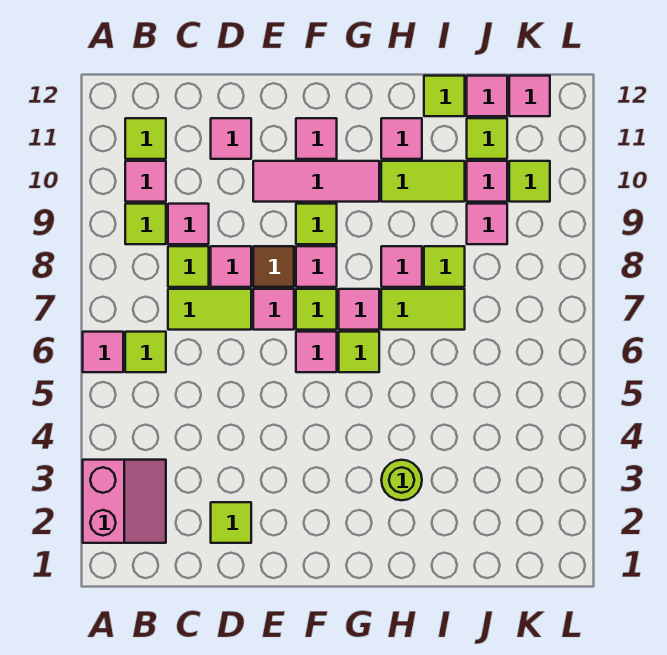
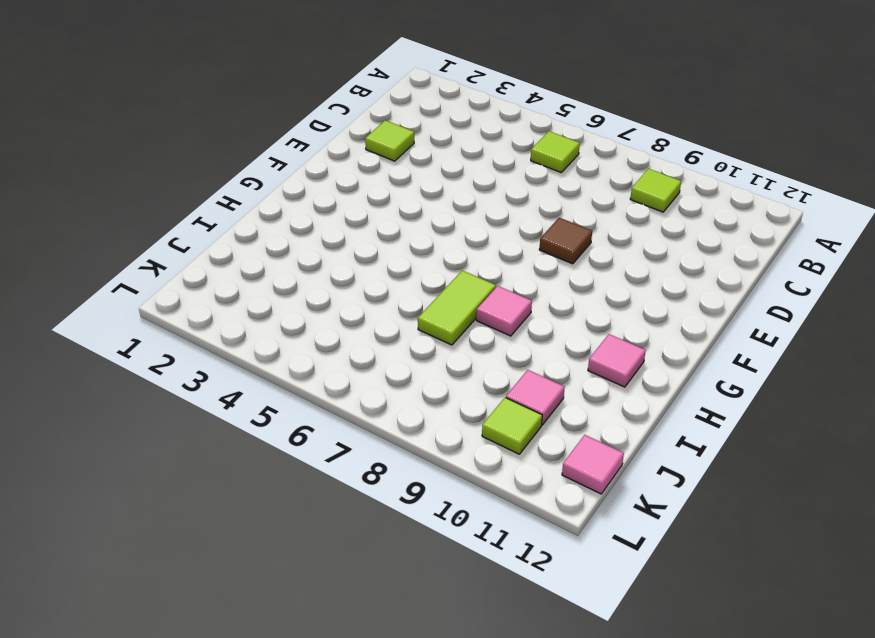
none -> pink slope A2:B3 level 1 top A
none -> pink tile A6 level 1
none -> pink tile B10 level 1
none -> lime tile B11 level 1

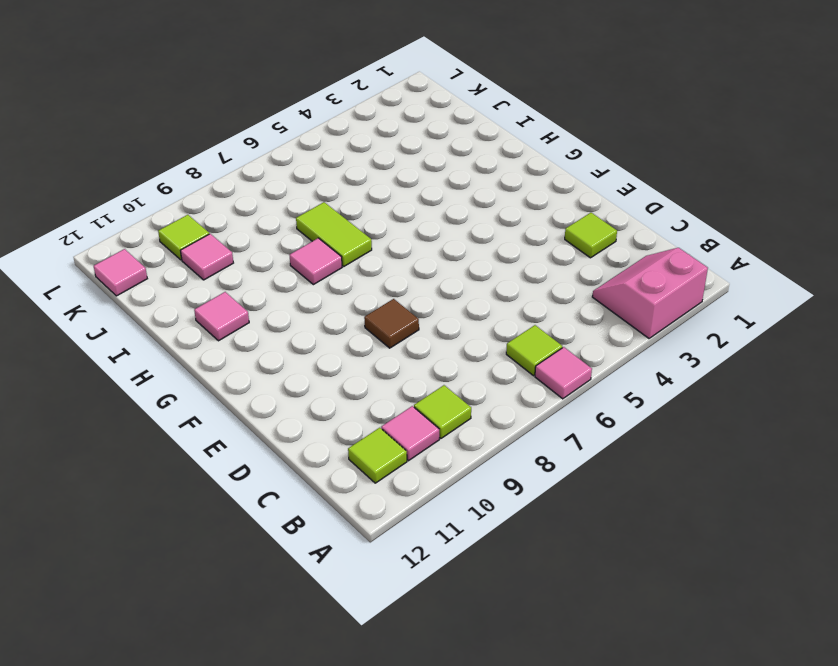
none -> lime tile C7:D7 level 1
none -> lime tile C8 level 1
none -> pink tile C9 level 1
none -> pink tile D8 level 1

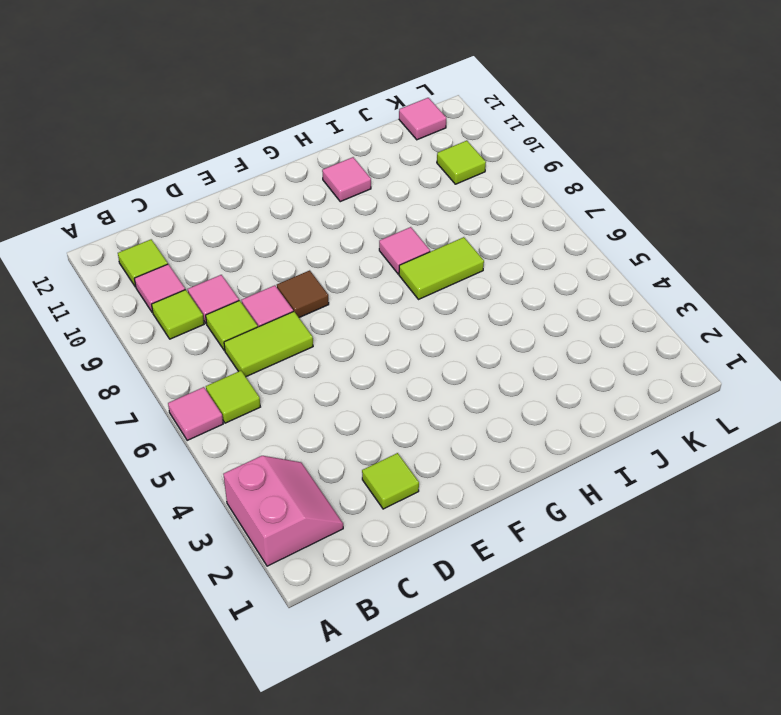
none -> pink tile D11 level 1
none -> pink tile E7 level 1
none -> pink tile E10:G10 level 1
none -> pink tile F6 level 1

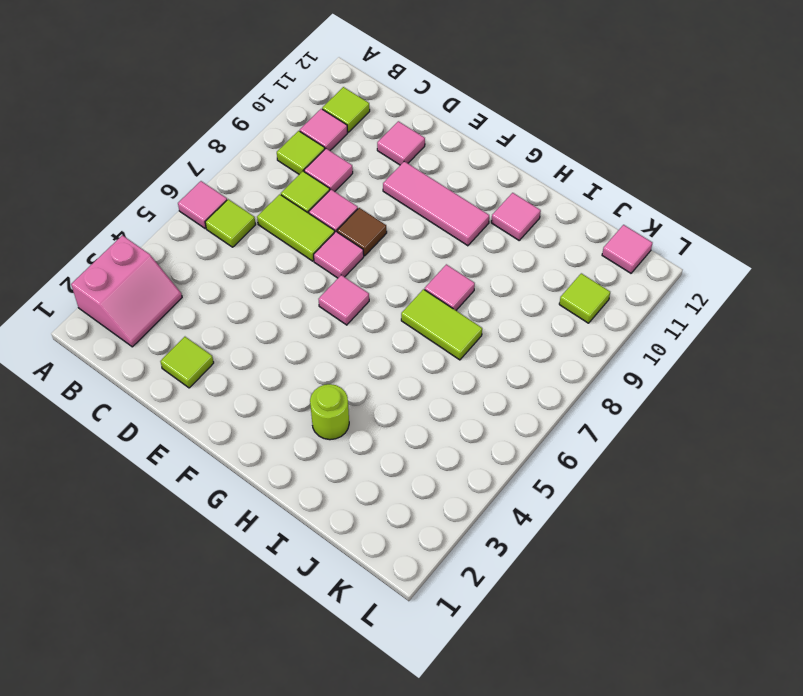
none -> lime tile F7 level 1
none -> pink tile F8 level 1
none -> lime tile F9 level 1
none -> pink tile F11 level 1

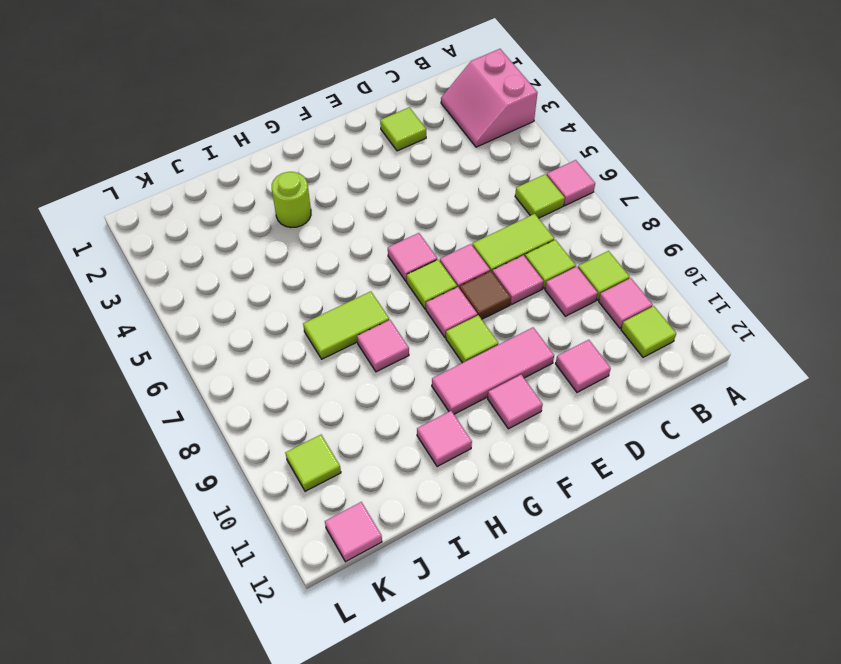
none -> lime tile G6 level 1
none -> pink tile G7 level 1
none -> lime tile H10:I10 level 1
none -> lime tile I8 level 1

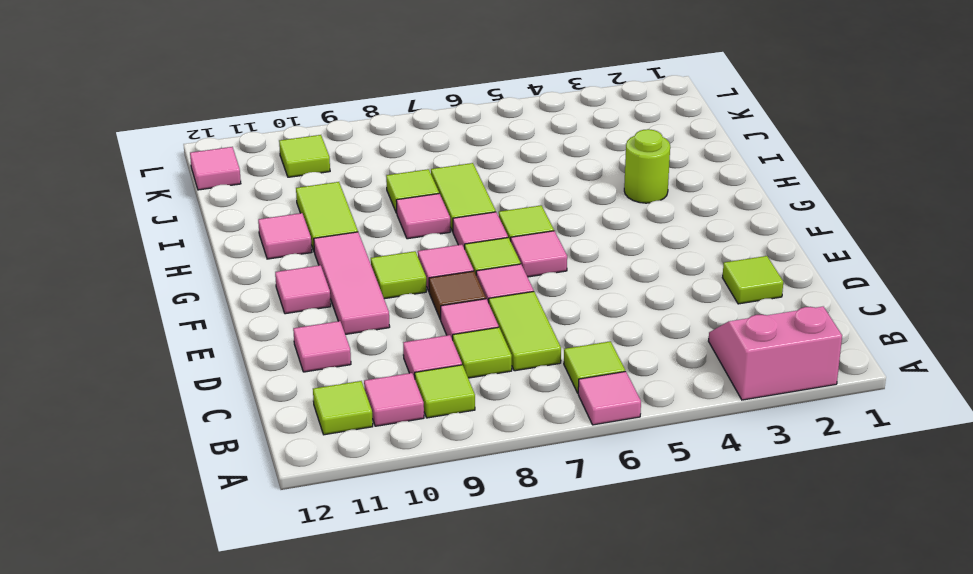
none -> lime tile I12 level 1
none -> pink tile J9 level 1
none -> pink tile J10 level 1
none -> lime tile J11 level 1

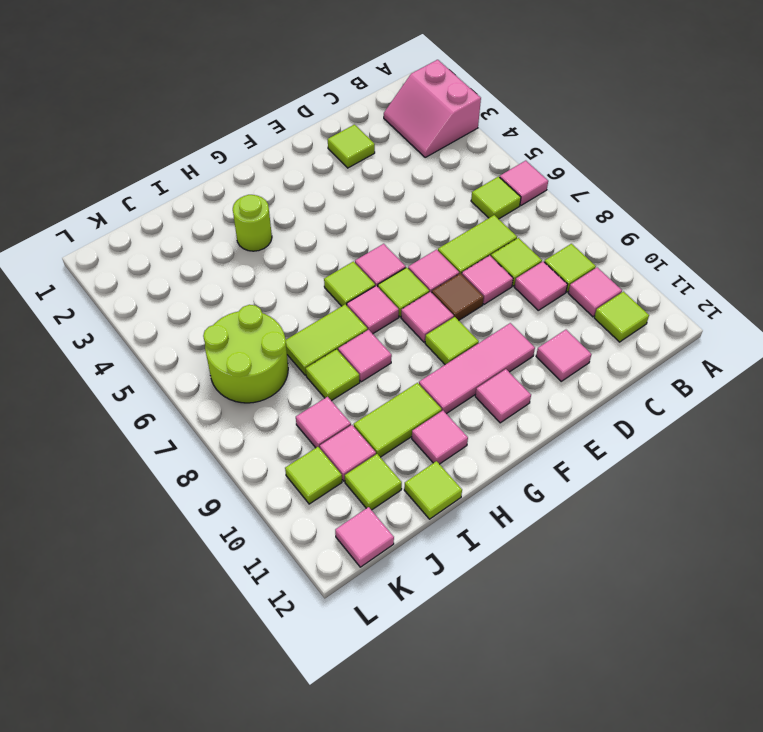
lime round brick J6:K7 level 1 -> none
none -> pink tile J12 level 1

